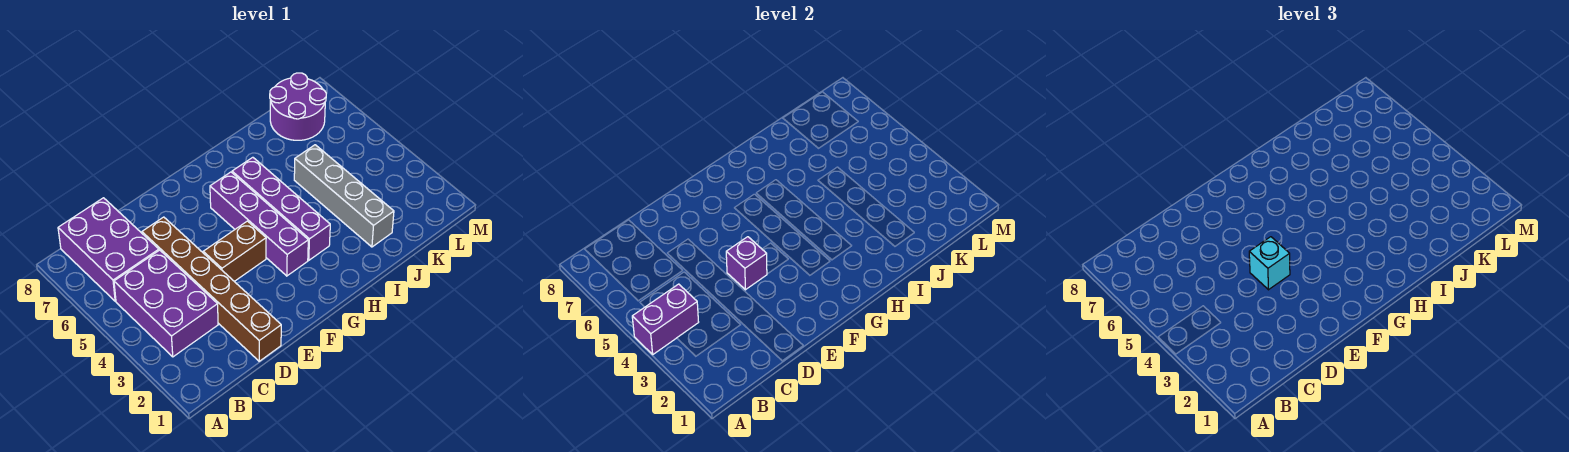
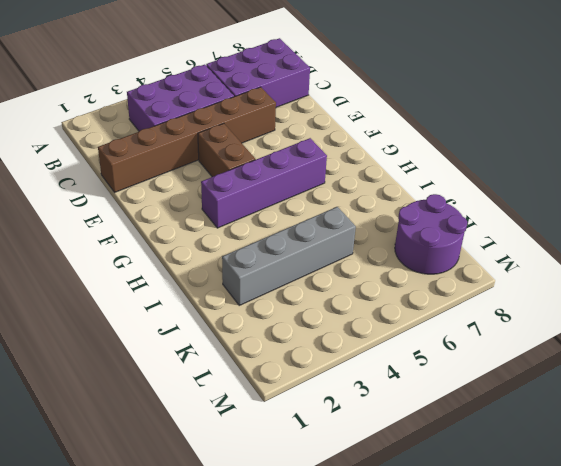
none -> purple brick H3:H6 level 1
none -> purple brick A4:B4 level 2

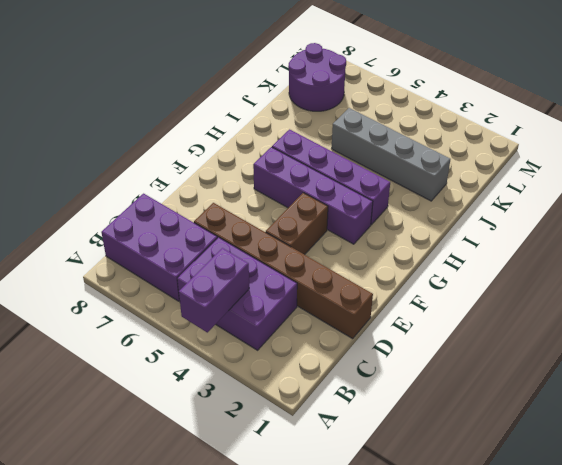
none -> purple brick E4 level 2
none -> cyan brick E4 level 3

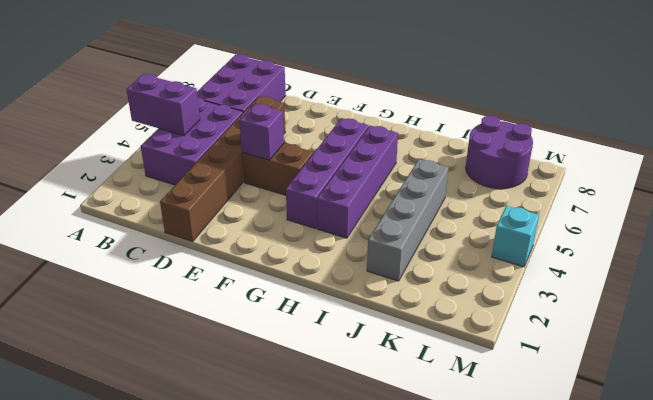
cyan brick M4 level 1 -> cyan brick E4 level 3

